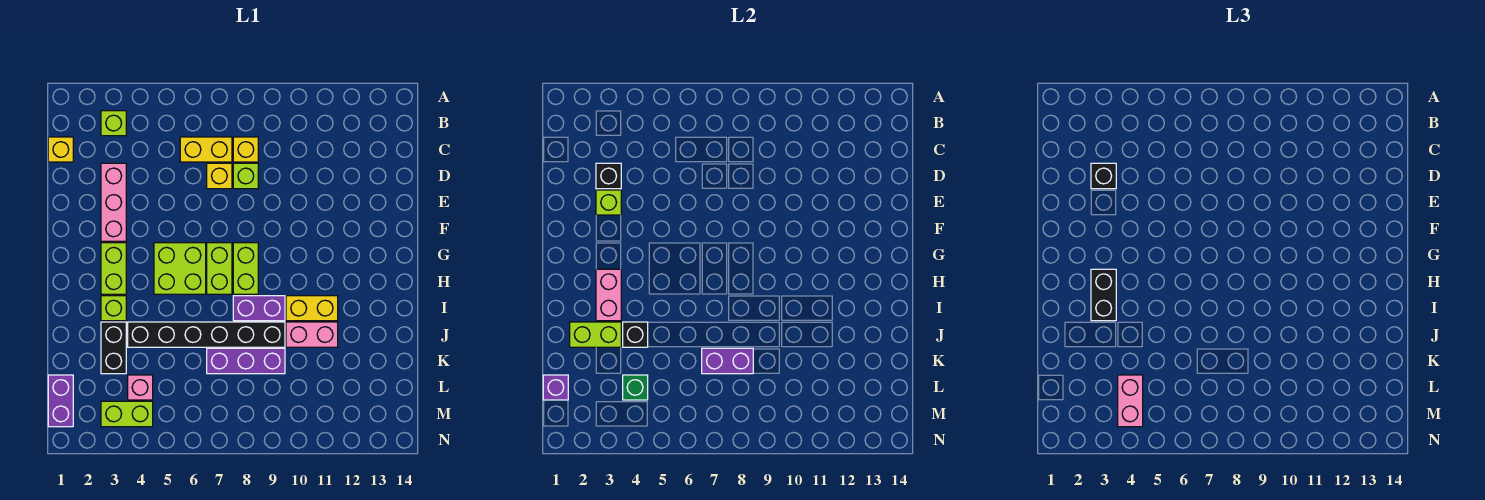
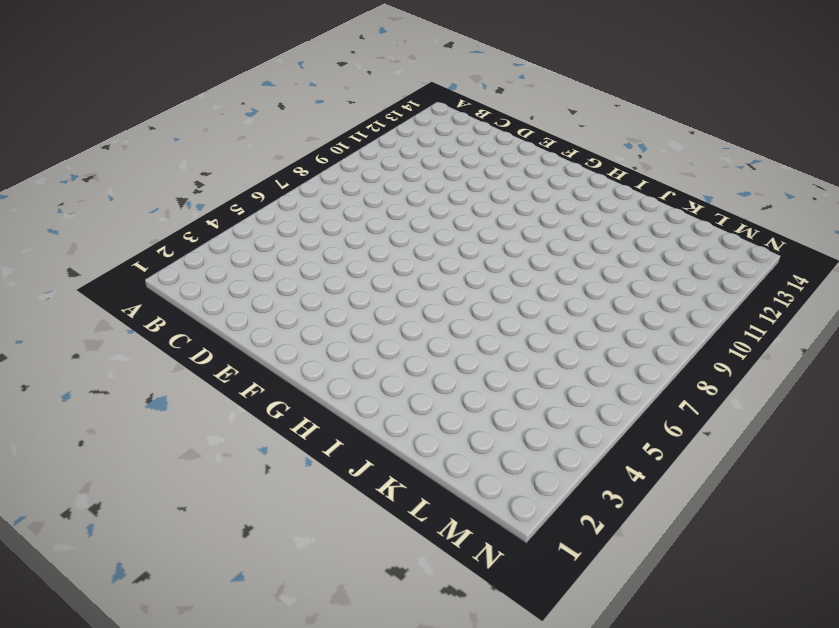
none -> lime brick B3 level 1
none -> yellow brick C1 level 1
none -> yellow brick C6:C7 level 1
none -> yellow brick C8 level 1

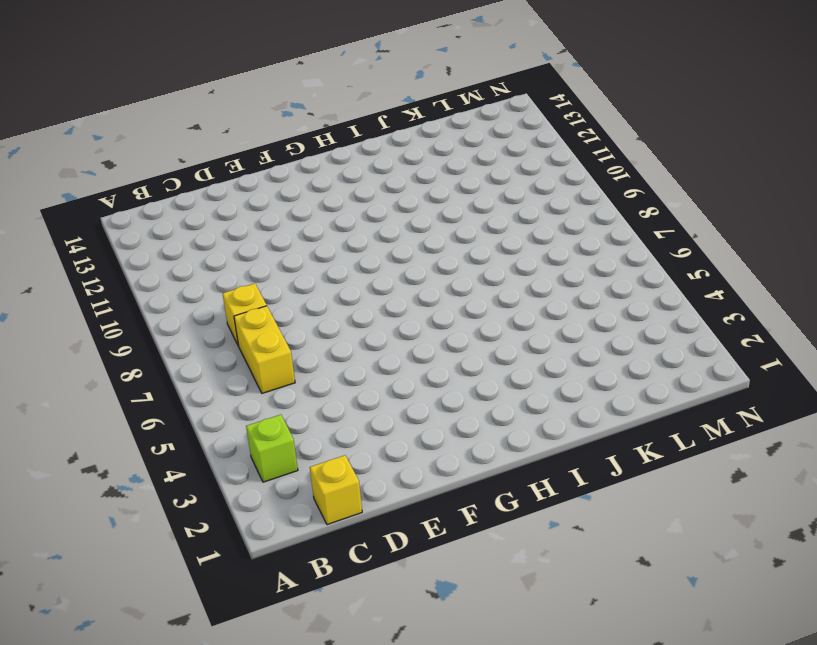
none -> pink brick D3:F3 level 1
none -> yellow brick D7 level 1
none -> lime brick D8 level 1
none -> lime brick G3:H3 level 1

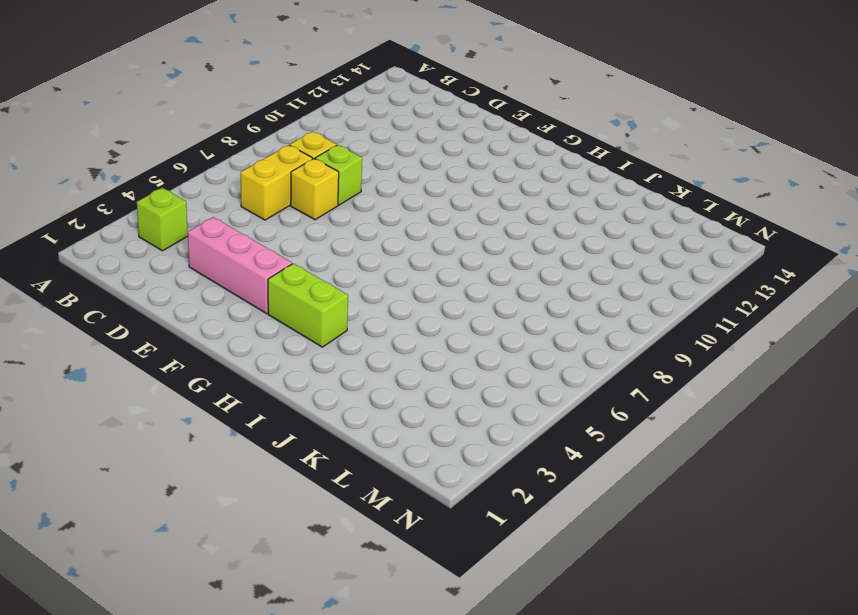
none -> yellow brick C1 level 1
none -> lime brick G5:H6 level 1
none -> lime brick G7:H7 level 1
none -> lime brick G8:H8 level 1

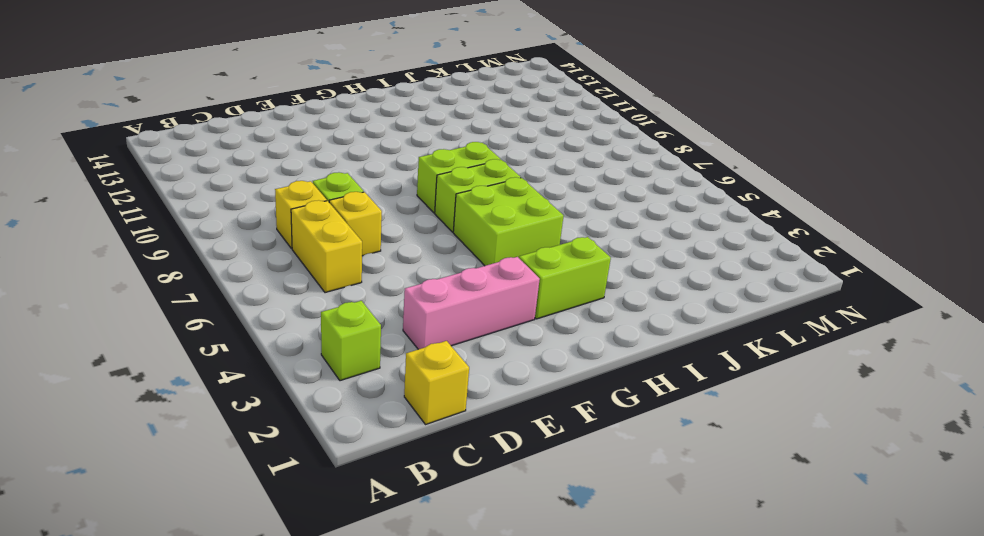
none -> lime brick I3 level 1
none -> purple brick I8:I9 level 1
none -> yellow brick I10:I11 level 1
none -> black brick J3:K3 level 1

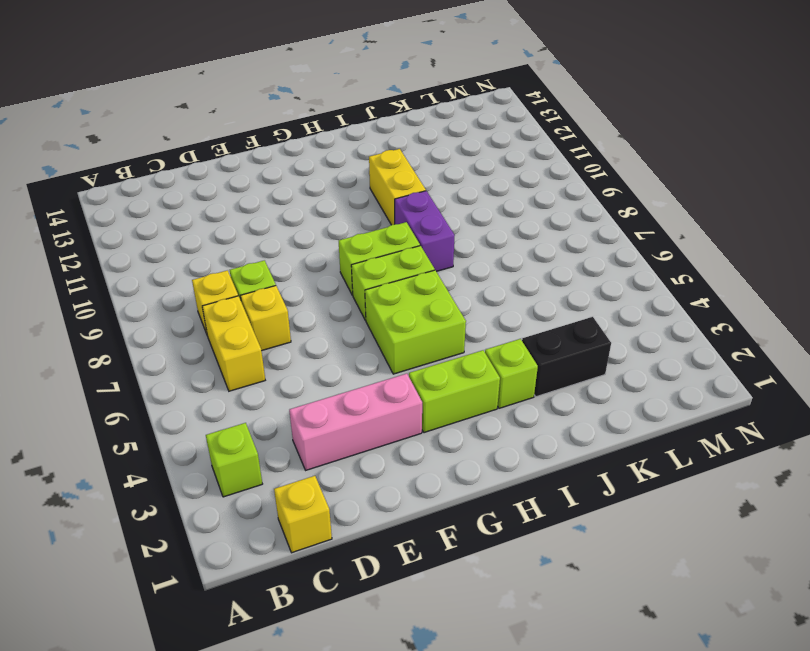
none -> black brick J4:J9 level 1
none -> pink brick J10:J11 level 1
none -> purple brick K7:K9 level 1
none -> purple brick L1:M1 level 1

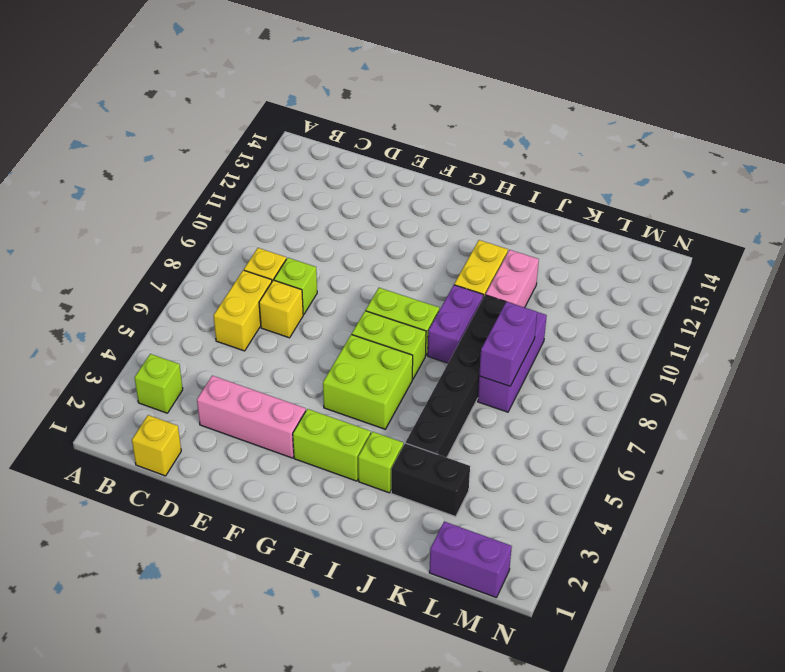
none -> pink brick L4 level 1
none -> lime brick M3:M4 level 1
none -> black brick D3 level 2
none -> lime brick E3 level 2

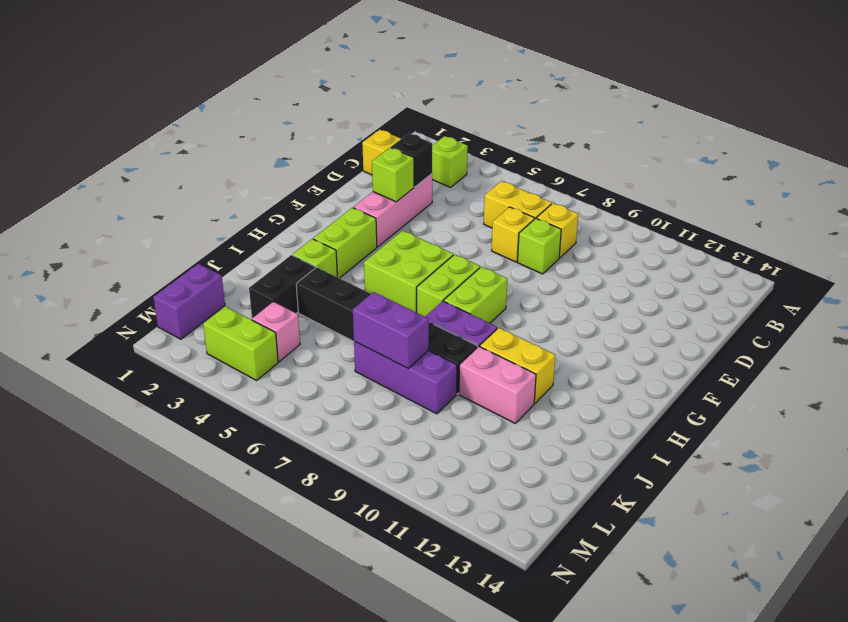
none -> pink brick H3:I3 level 2
none -> lime brick J2:J3 level 2
none -> black brick J4 level 2
none -> purple brick L1 level 2

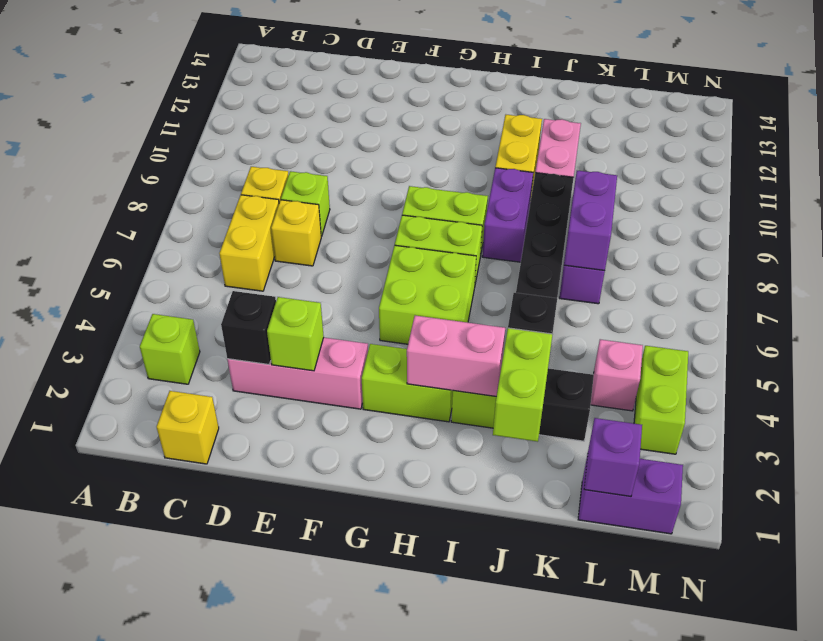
none -> green brick L4 level 2
none -> black brick D3 level 3
none -> black brick H3:I3 level 3
none -> pink brick L4:M4 level 3

